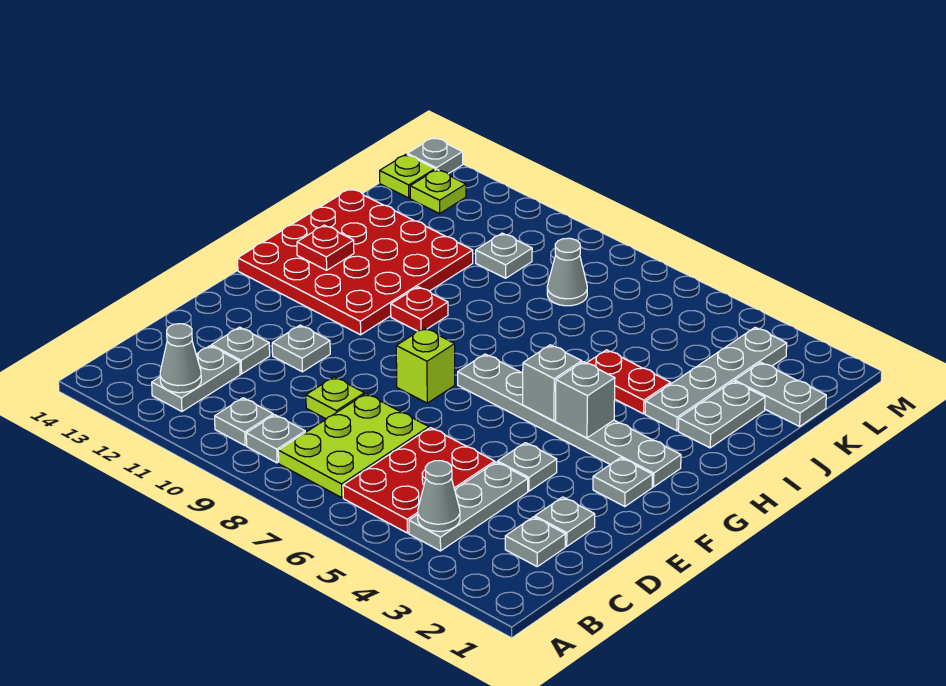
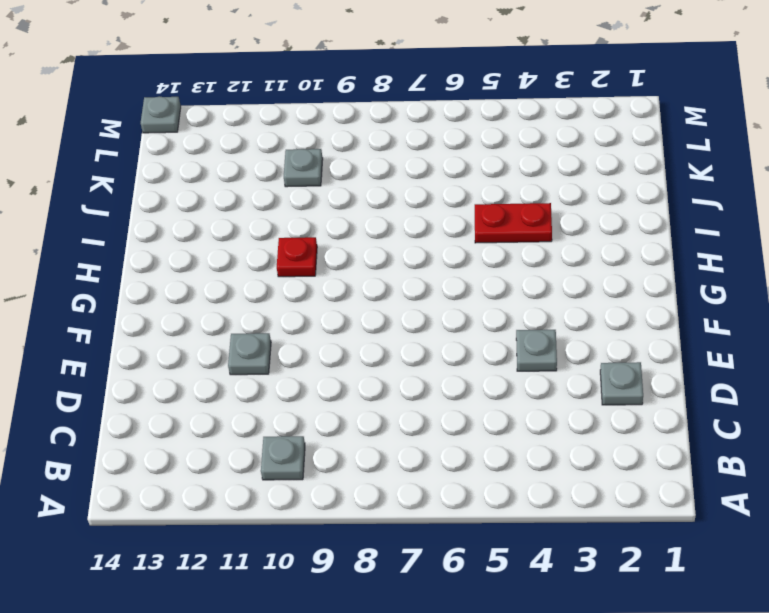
none -> grey plate B4:D4 level 1
none -> red plate B5:D6 level 1
none -> lime plate B7:D8 level 1
none -> grey plate B9 level 1

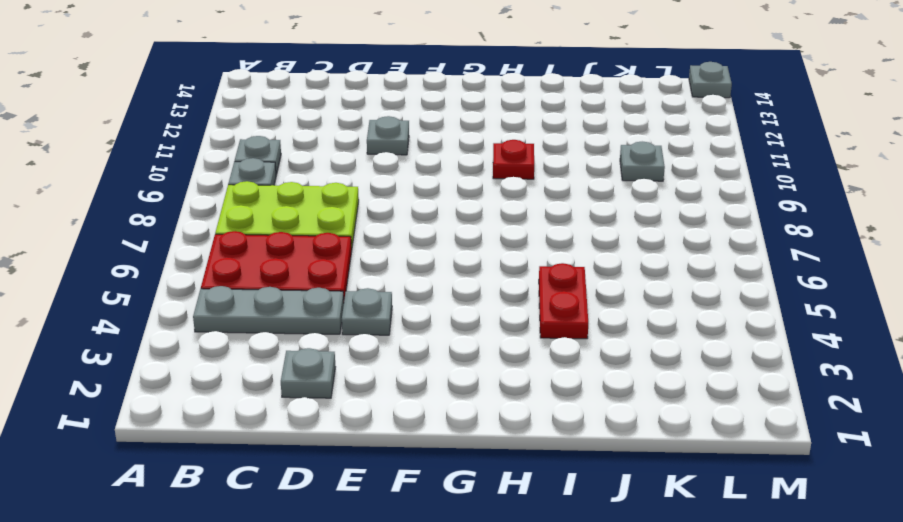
none -> grey plate B12:C12 level 1
none -> grey plate C2 level 1
none -> lime plate D9 level 1
none -> grey plate D12 level 1

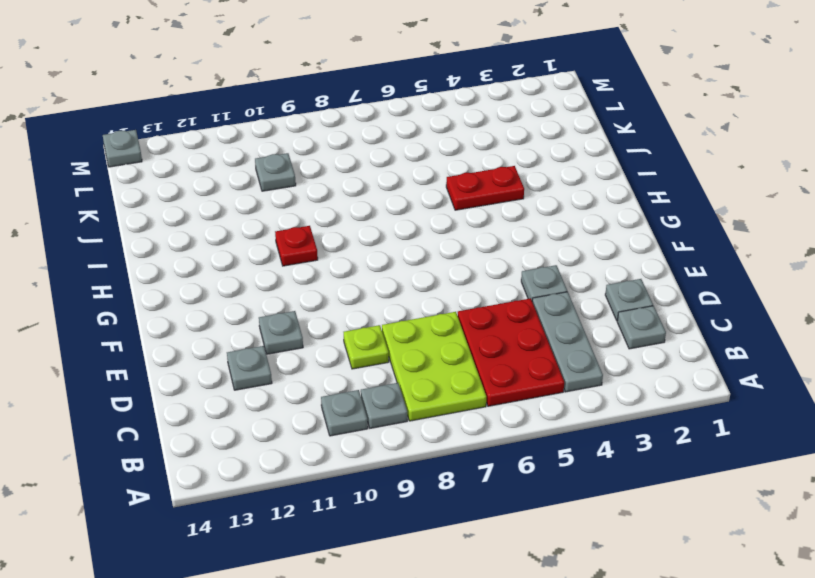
none -> grey plate B12:C12 level 1
none -> grey plate F2 level 1
none -> lime brick F8 level 1
none -> grey plate G2:G7 level 1

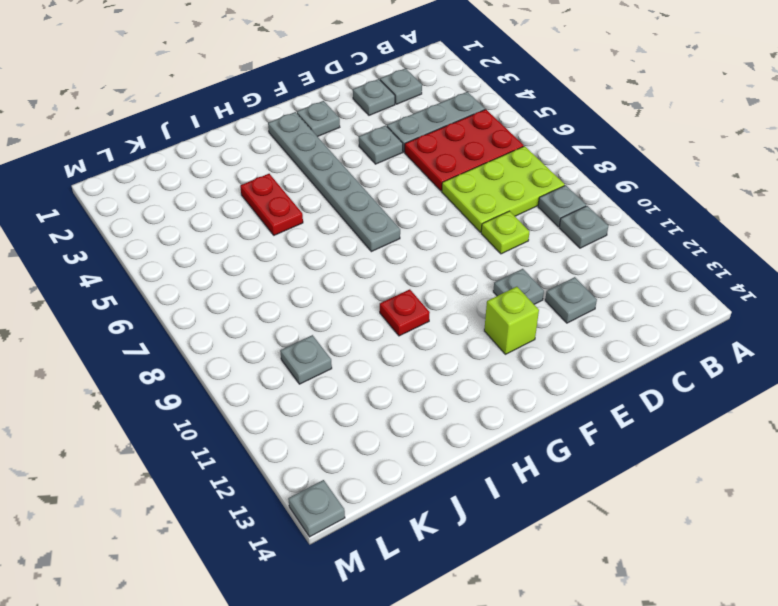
lime brick F12 level 1 -> lime brick F8 level 1
none -> grey plate B12:C12 level 1
none -> red plate G11:J14 level 1
none -> grey plate I2:J2 level 1
none -> grey plate I3:L3 level 1

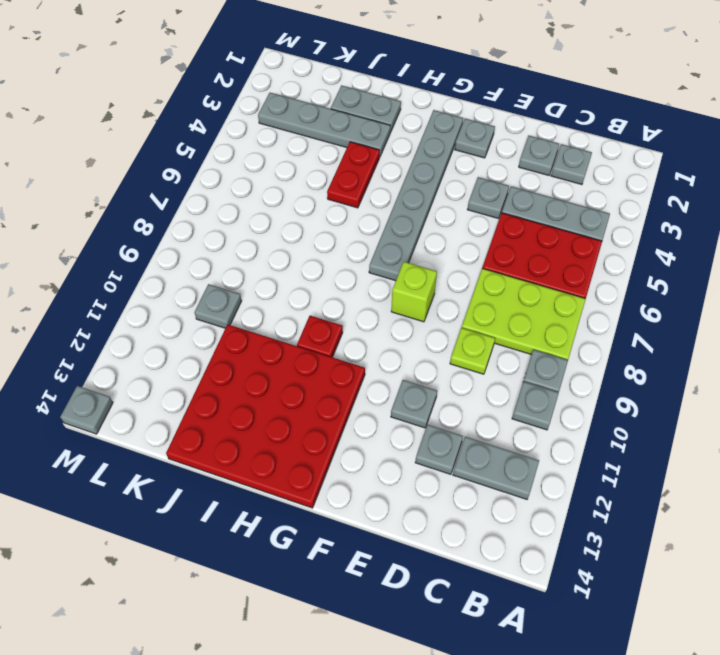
none -> grey plate K1:K2 level 1
none -> grey cone K8 level 1
none -> lime plate L13 level 1
none -> lime plate L14 level 1

